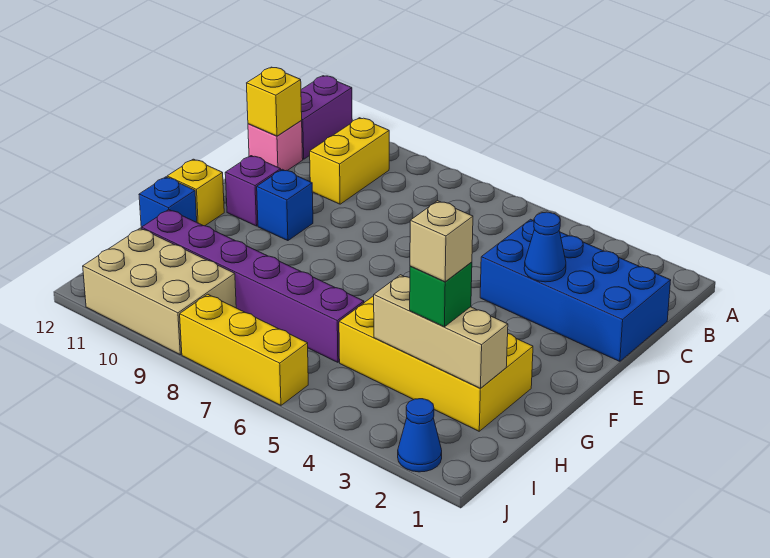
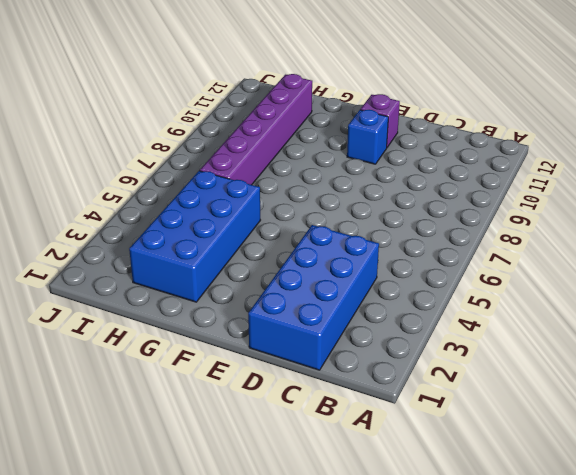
blue brick G2:H5 level 1 -> yellow brick G2:H5 level 1
none -> purple brick A12:B12 level 1
none -> yellow brick B10:C10 level 1
none -> pink brick C12 level 1

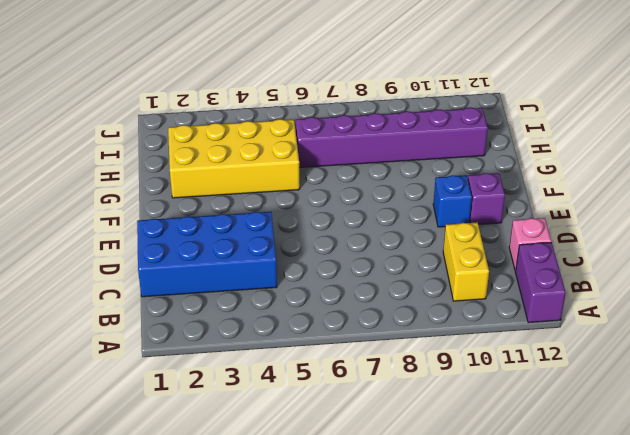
none -> yellow brick F12 level 1
none -> blue brick G12 level 1
none -> tan brick I9:J11 level 1

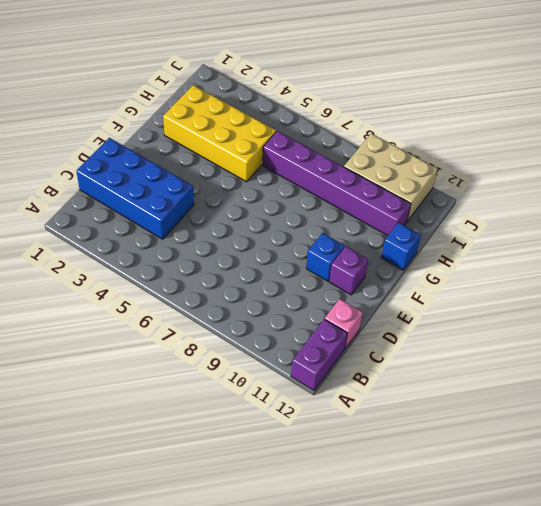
none -> yellow brick B10:C10 level 1
none -> yellow brick F12 level 1
none -> blue cone J2 level 1

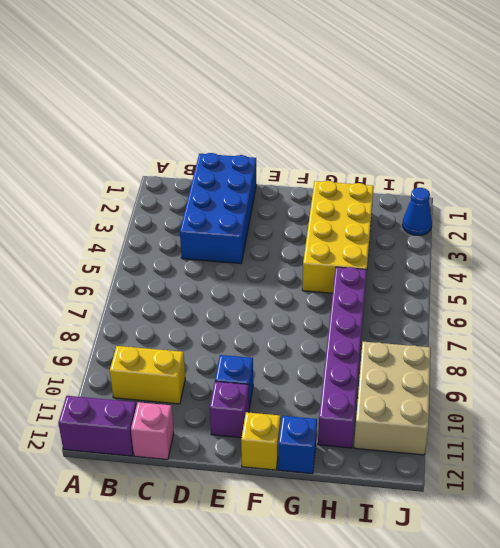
none -> yellow brick J6:J8 level 1
none -> yellow brick C12 level 2
none -> blue cone D3 level 2

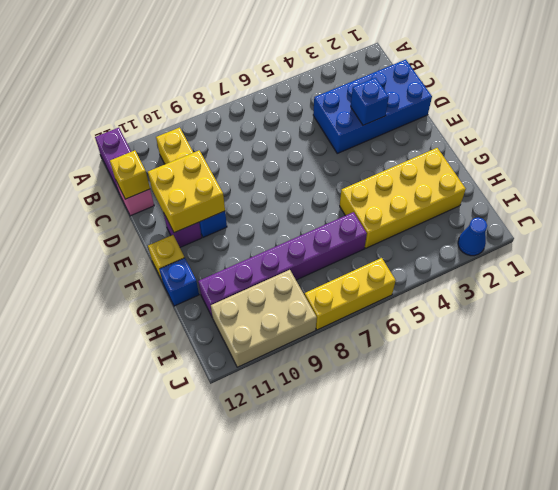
blue brick D3 level 2 -> blue cone D3 level 2
yellow brick D10:E11 level 2 -> none
none -> tan brick H2:H4 level 2
none -> green brick H3 level 3
none -> tan brick H3 level 4

